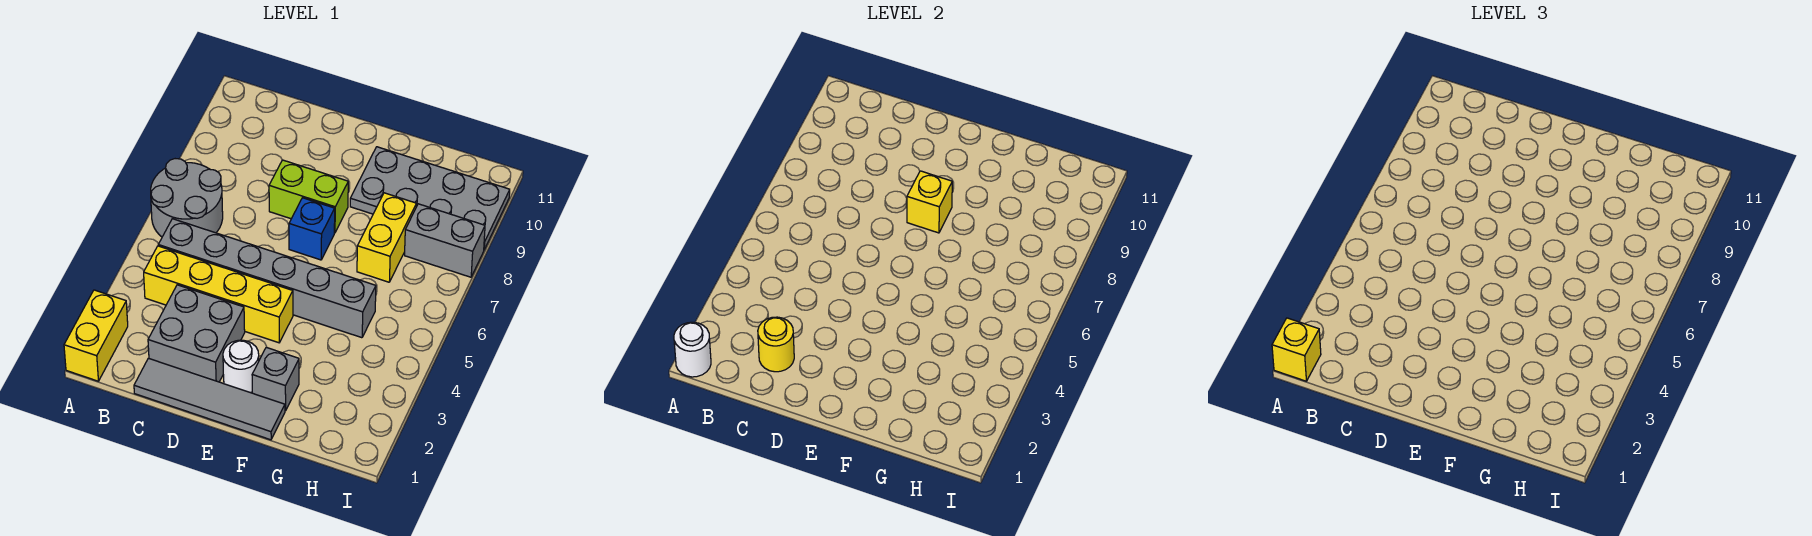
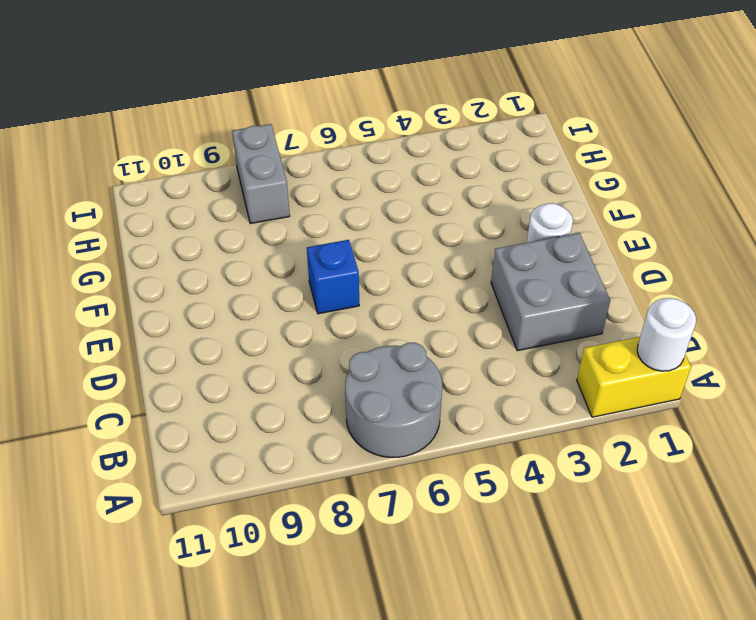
none -> yellow brick B4:E4 level 1
none -> grey brick B5:G5 level 1
none -> grey tile C1:F1 level 1

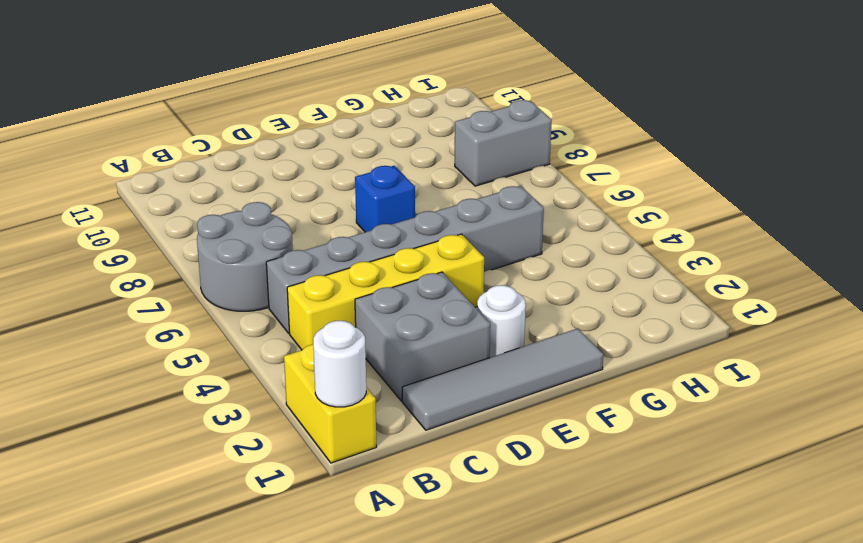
none -> lime brick D8:E8 level 1
none -> grey brick F2 level 1
none -> grey plate F9:I10 level 1

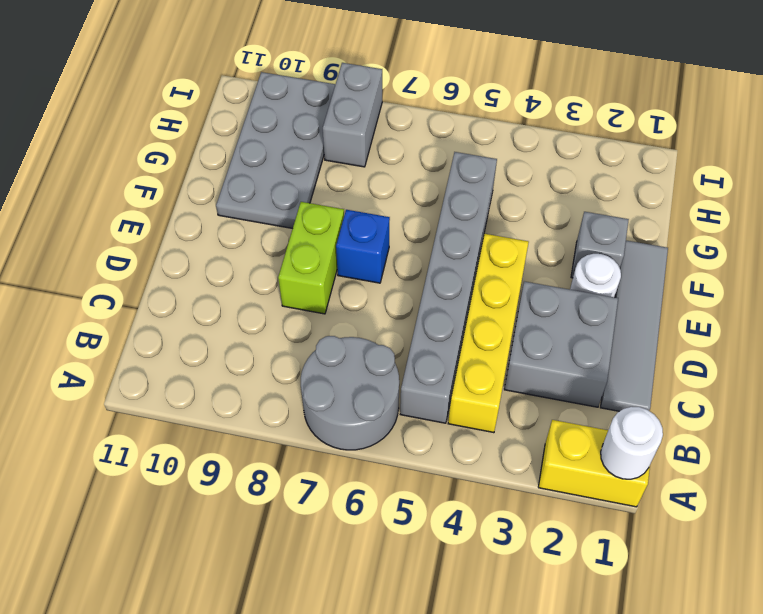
none -> yellow brick G7:G8 level 1
none -> yellow round brick C2 level 2
none -> yellow brick E8 level 2

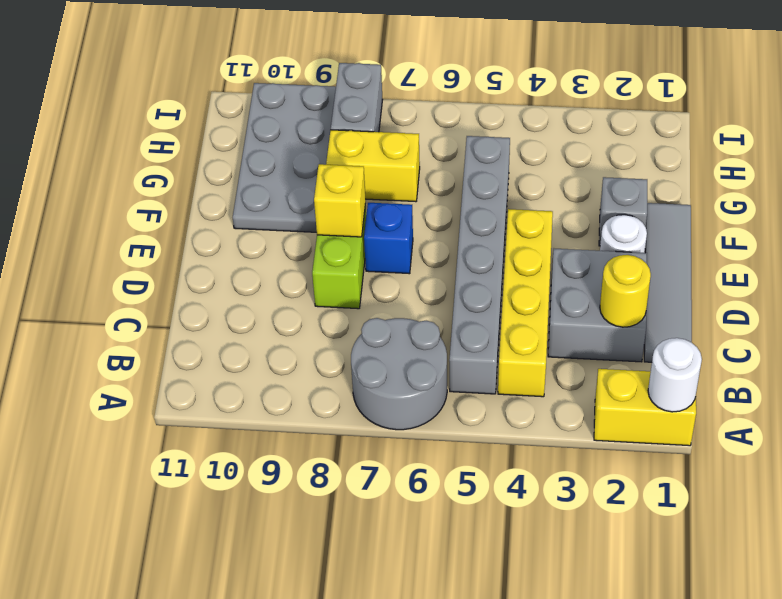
none -> yellow brick A1 level 3

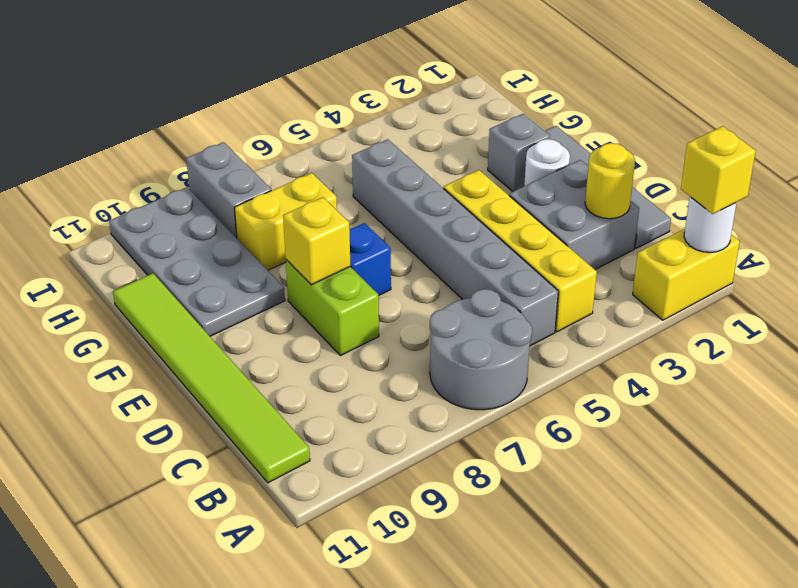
lime tile B11:G11 level 1 -> none

